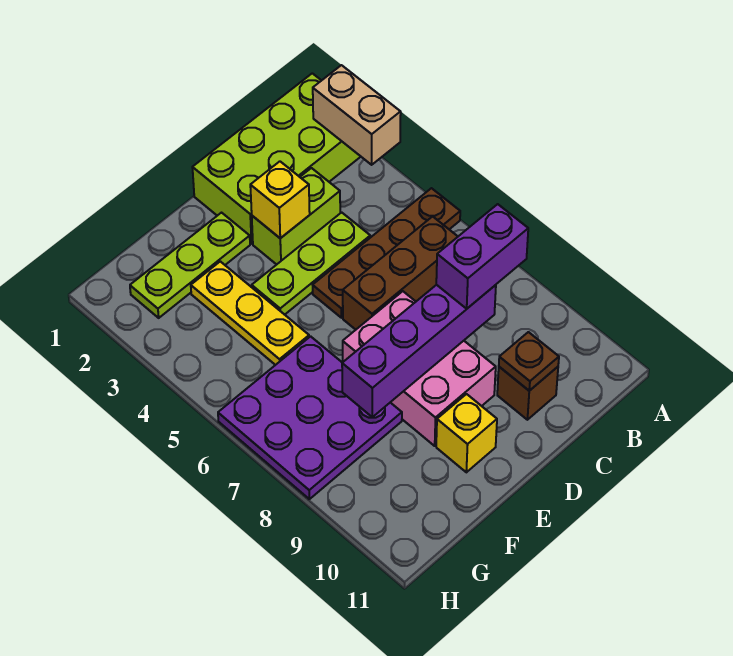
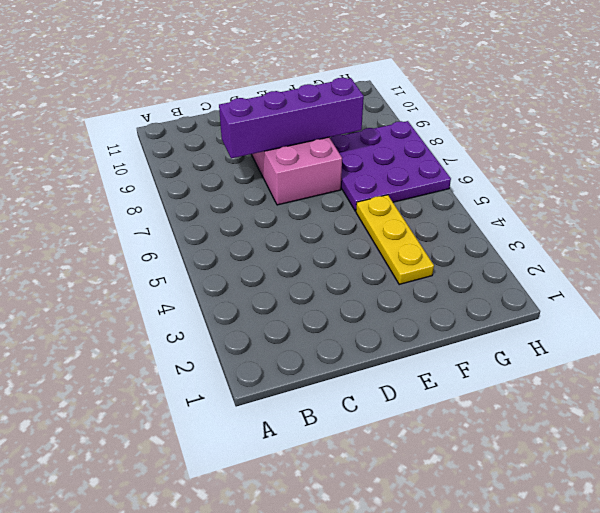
none -> lime brick A1:D2 level 1
none -> brown plate A5:D5 level 1
none -> brown brick B6:D6 level 1

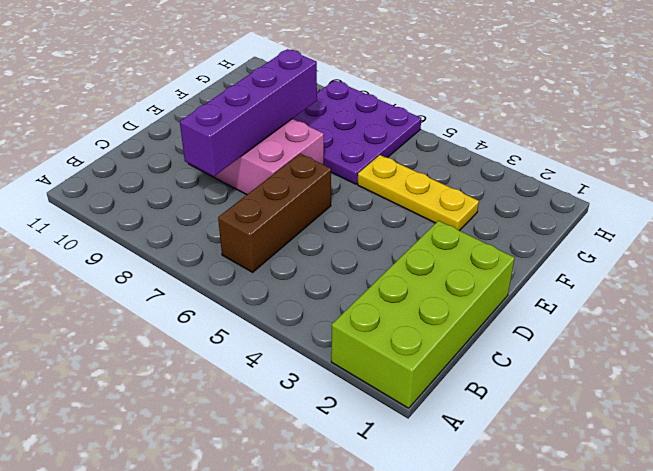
none -> brown plate A5:D5 level 1
none -> lime brick C3:D3 level 1
none -> lime plate C4:E4 level 1

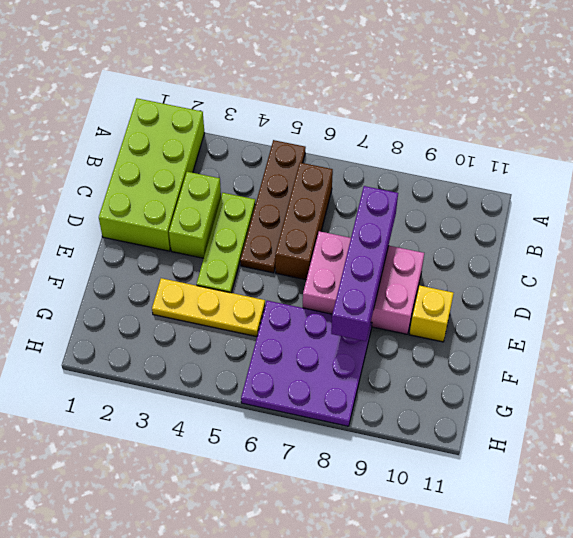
none -> brown brick C10 level 1
none -> lime plate E2:G2 level 1
none -> tan brick A2:A3 level 2

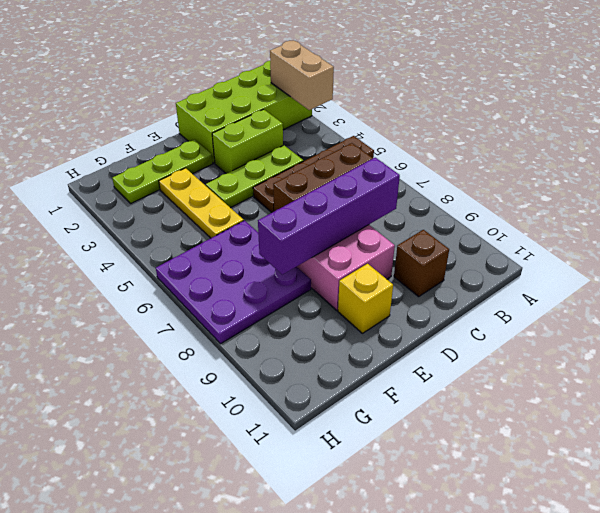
none -> brown plate C10 level 2
none -> yellow brick D3 level 2
none -> purple brick B8:C8 level 3

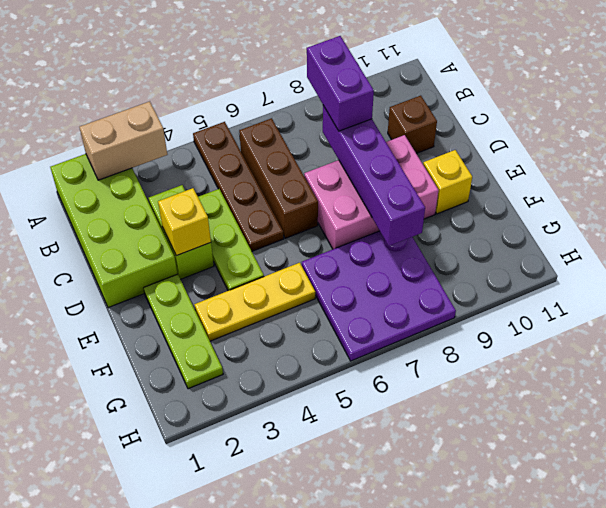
none -> brown plate C10 level 2

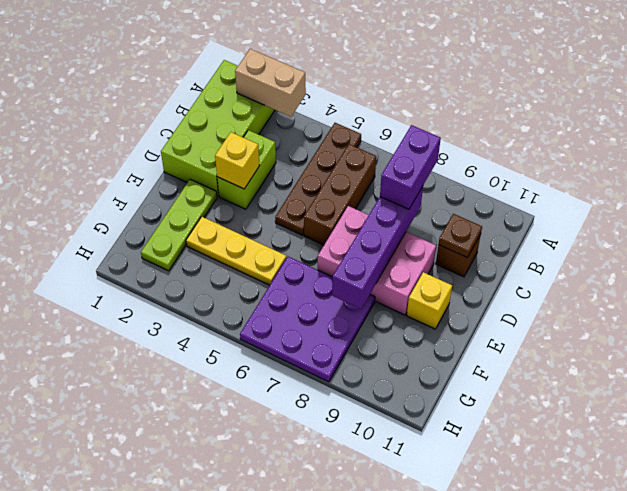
none -> lime plate C4:E4 level 1

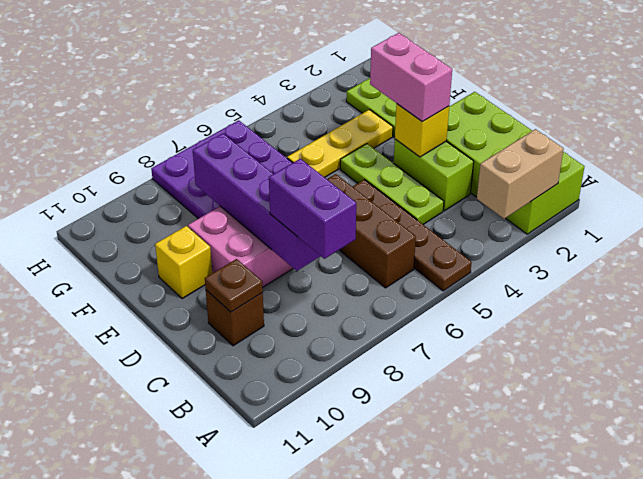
pink brick D3:E3 level 3 -> none

